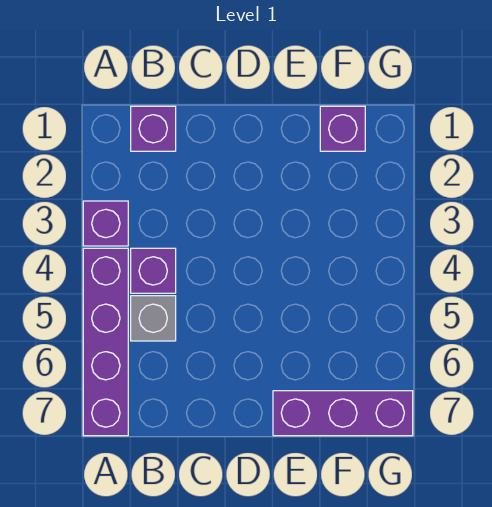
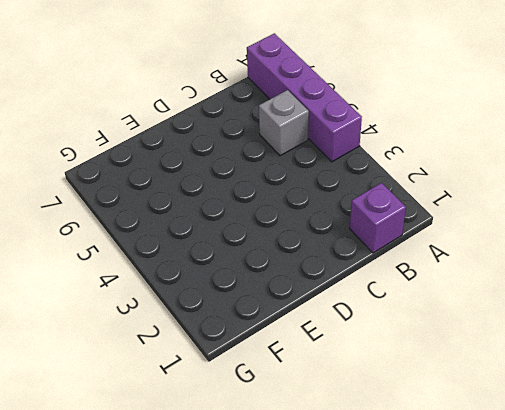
none -> purple brick A3 level 1
none -> purple brick B4 level 1

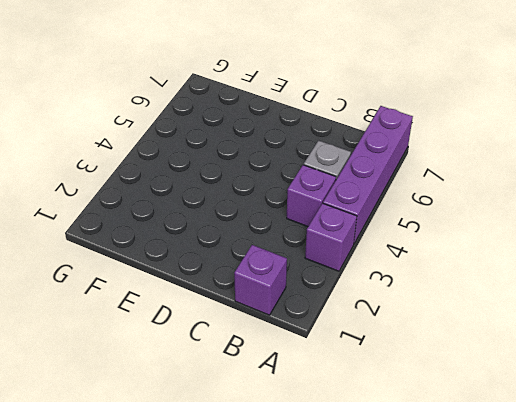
none -> purple brick E7:G7 level 1
none -> purple brick F1 level 1

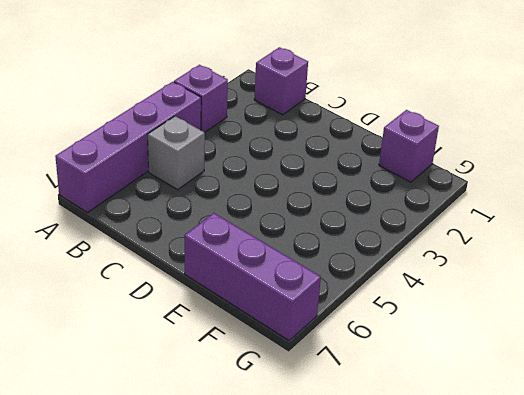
none -> purple brick B4 level 1

